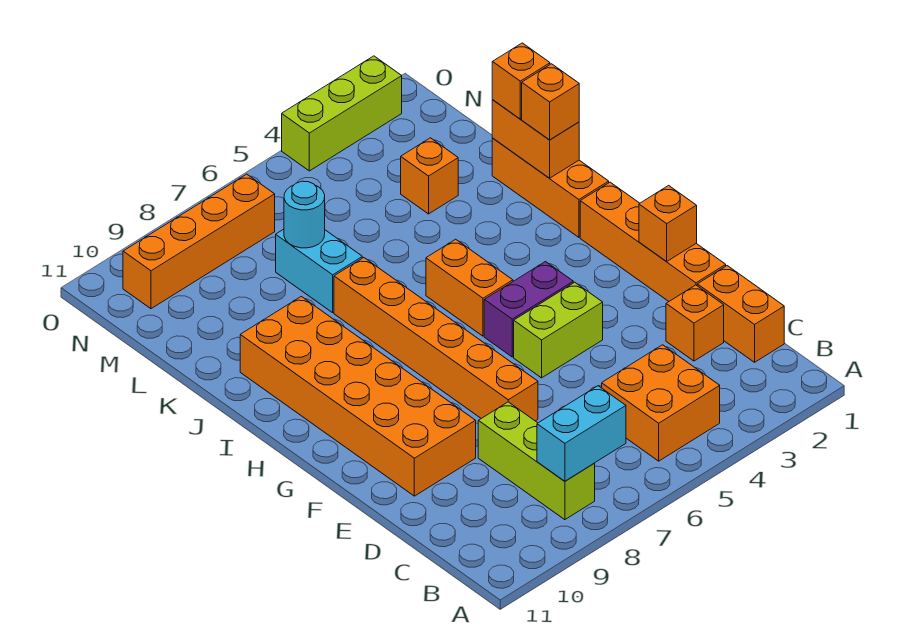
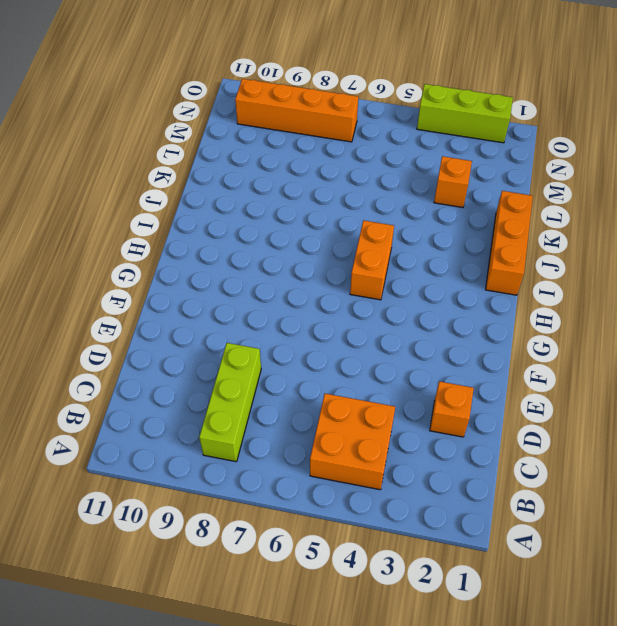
none -> orange brick C1:D1 level 1
none -> orange brick E1:H1 level 1
none -> orange brick E7:J7 level 1

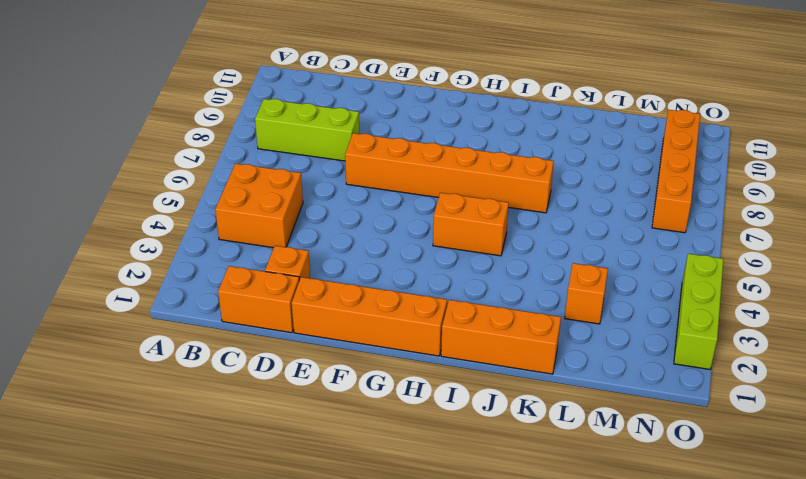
none -> orange brick E9:J10 level 1
none -> lime brick F4:F5 level 1
none -> purple brick G4:G5 level 1

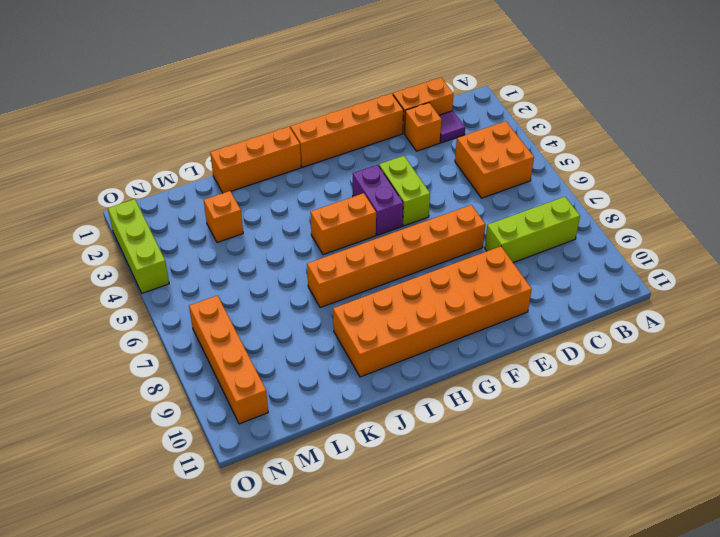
purple tile C2 level 1 -> none
none -> cyan brick K7:L7 level 1
none -> cyan brick B7:B8 level 2
none -> orange brick F1 level 2

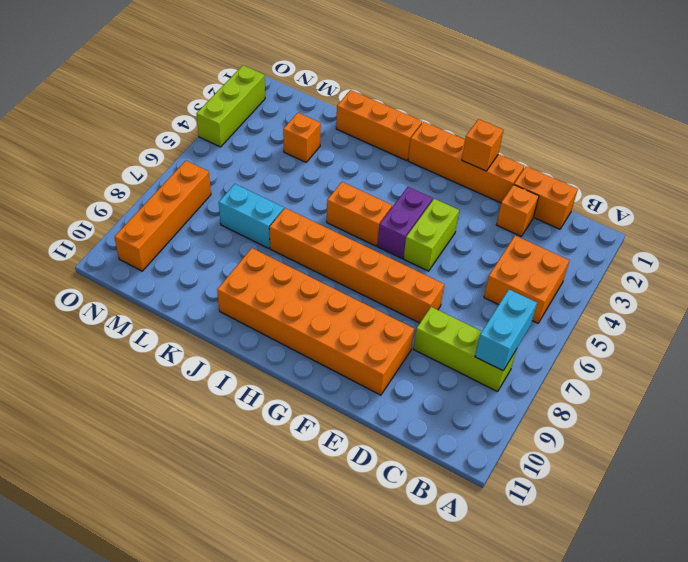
none -> orange brick J1:K1 level 2
none -> cyan round brick L7 level 2
none -> orange brick J1 level 3

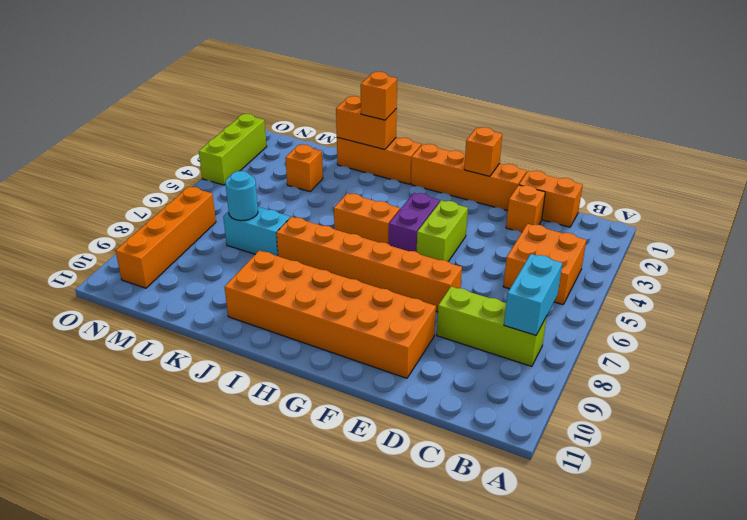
none -> orange brick K1 level 3

